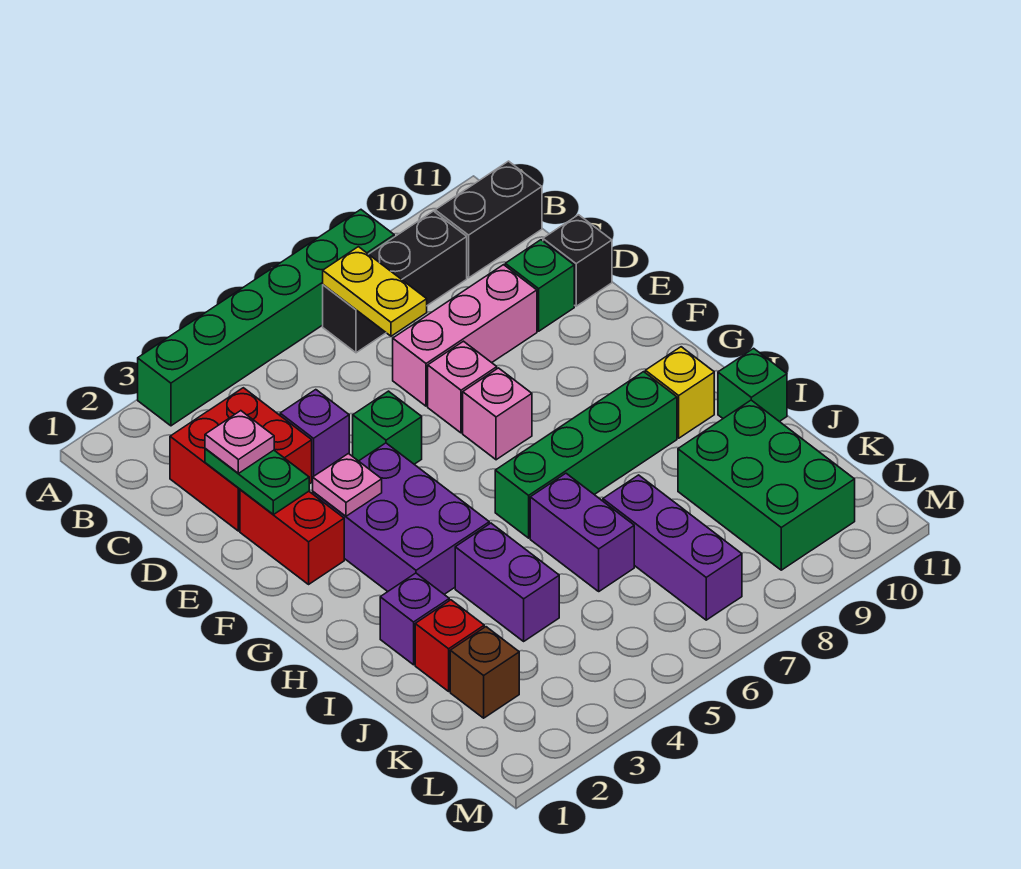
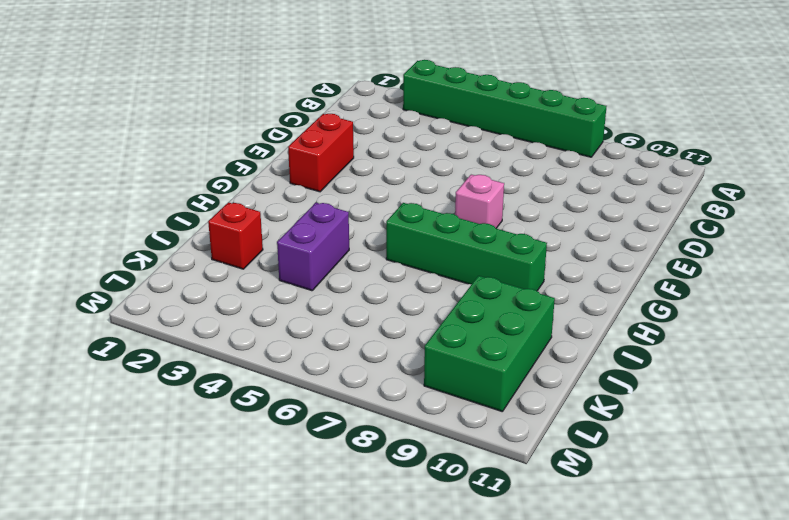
none -> black brick B7:B9 level 1
none -> black brick B10:B11 level 1
none -> red brick C2:D3 level 1

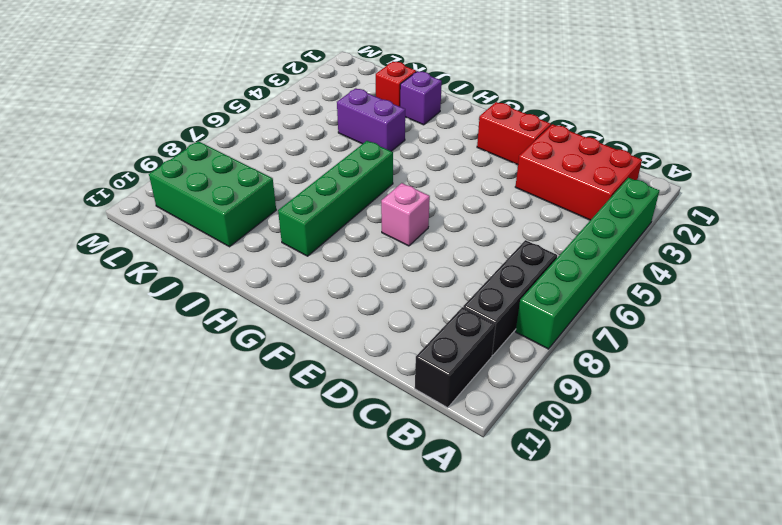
red brick B2:D3 level 1 -> red brick C2:D3 level 1
none -> purple brick D4 level 1
none -> pink brick D7:D9 level 1
none -> green brick D10 level 1

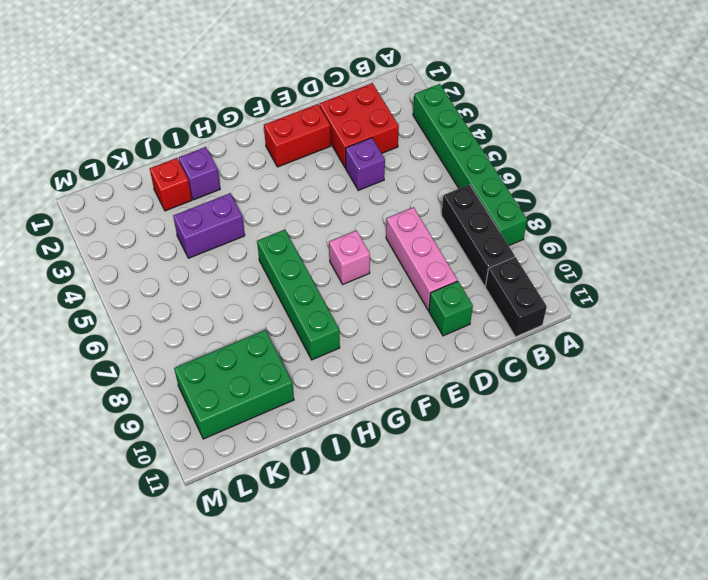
none -> black brick D11 level 1
none -> green brick E5 level 1
none -> pink brick E7 level 1

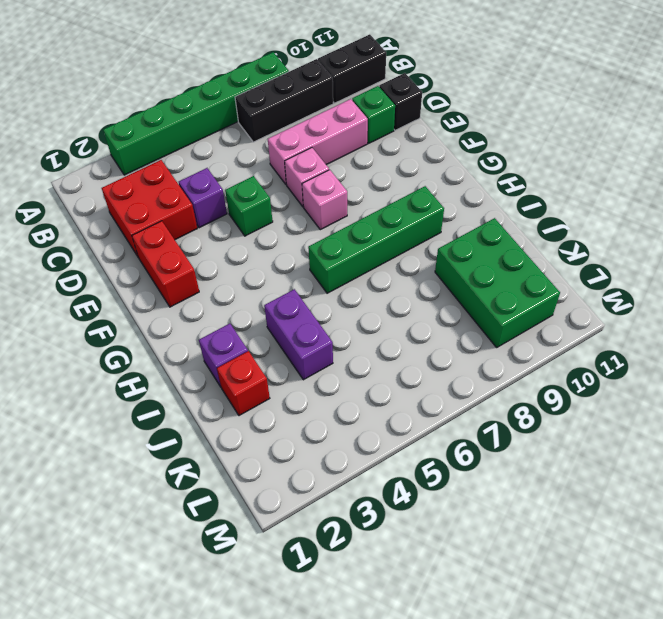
none -> purple brick F3:H4 level 1
none -> yellow brick H10 level 1
none -> purple brick I6:J6 level 1

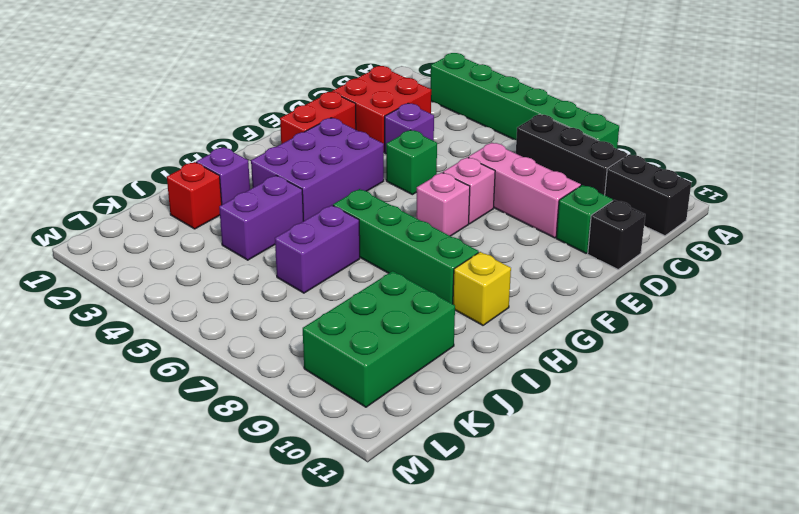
none -> green brick I11 level 1
none -> purple brick J7:L7 level 1
none -> brown brick K2 level 1

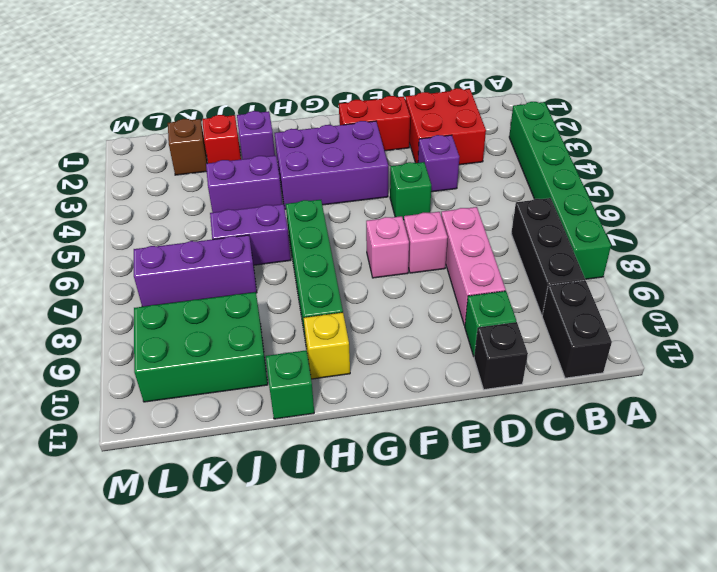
none -> yellow plate B7:C7 level 2
none -> green plate D2:E2 level 2
none -> pink plate F3 level 2

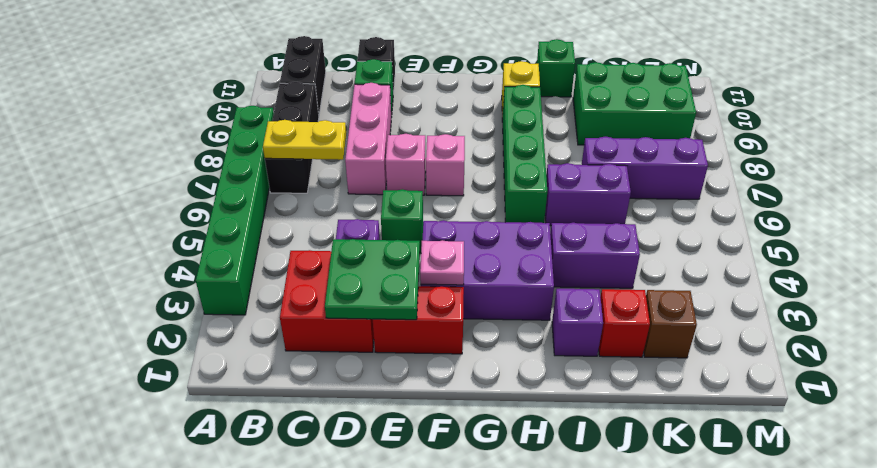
green plate D2:E3 level 2 -> green plate D2:E2 level 2
none -> pink plate D2 level 3

